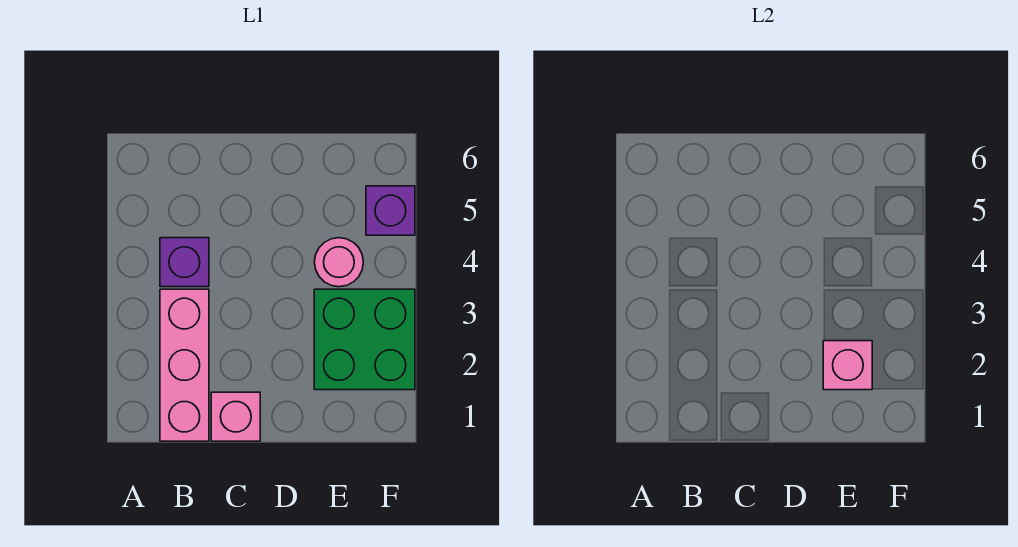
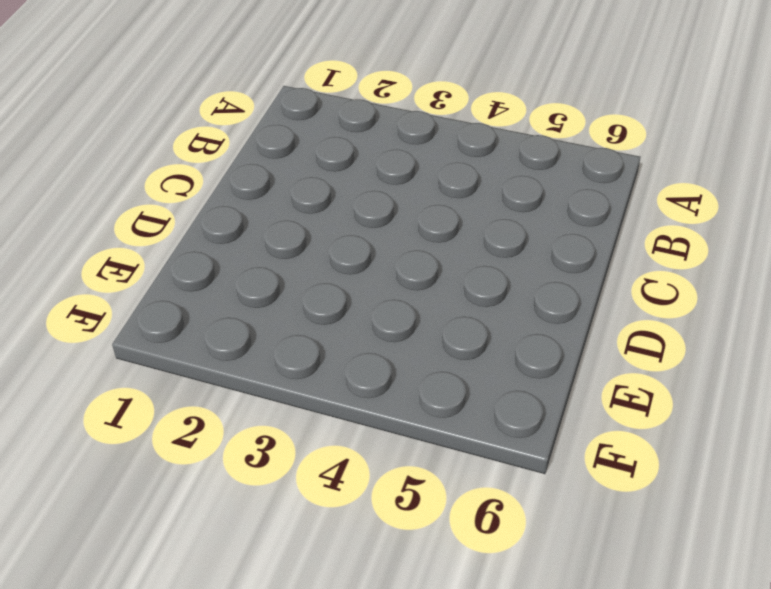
none -> pink brick B1:B3 level 1
none -> purple brick B4 level 1

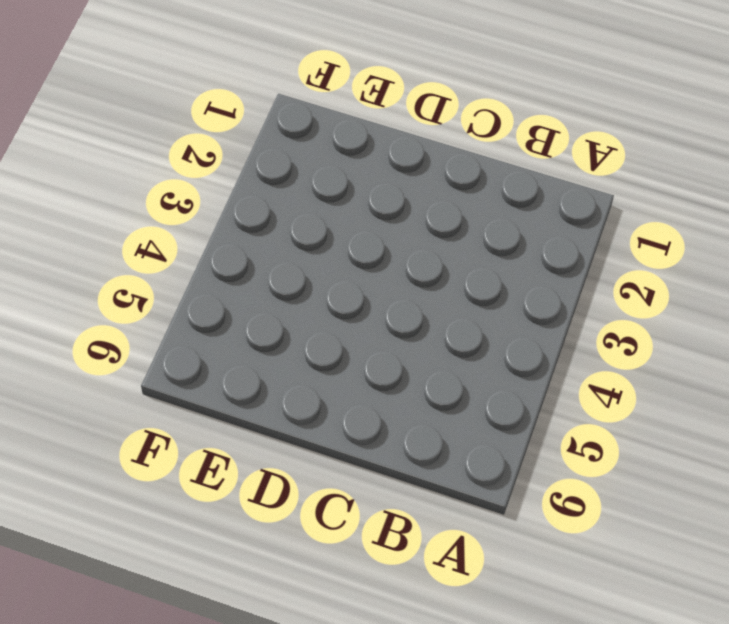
none -> pink brick B1:B3 level 1
none -> purple brick B4 level 1

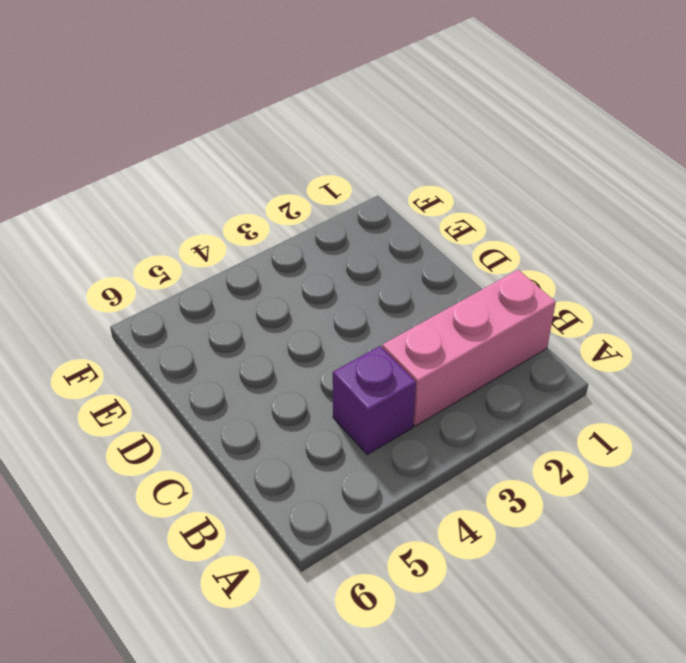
none -> pink brick C1 level 1
none -> green brick E2:F3 level 1

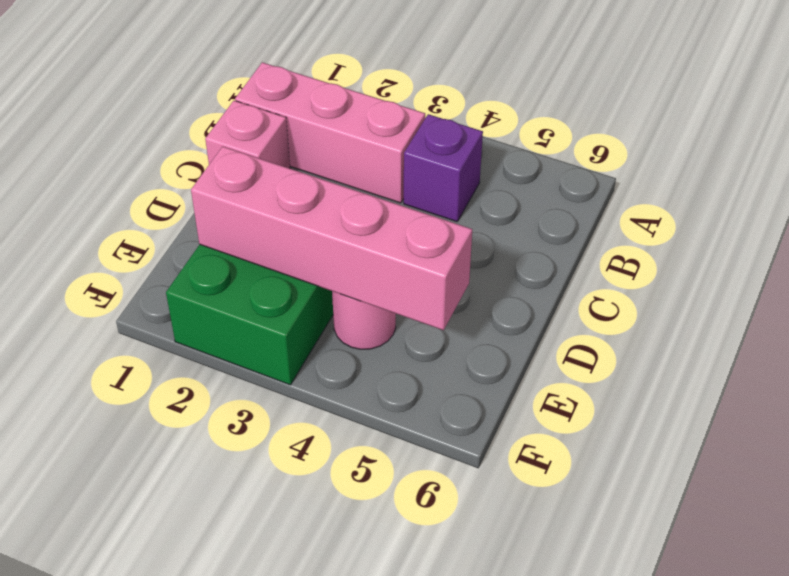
pink brick E2:E5 level 2 -> pink brick E2 level 2
none -> purple brick F5 level 1

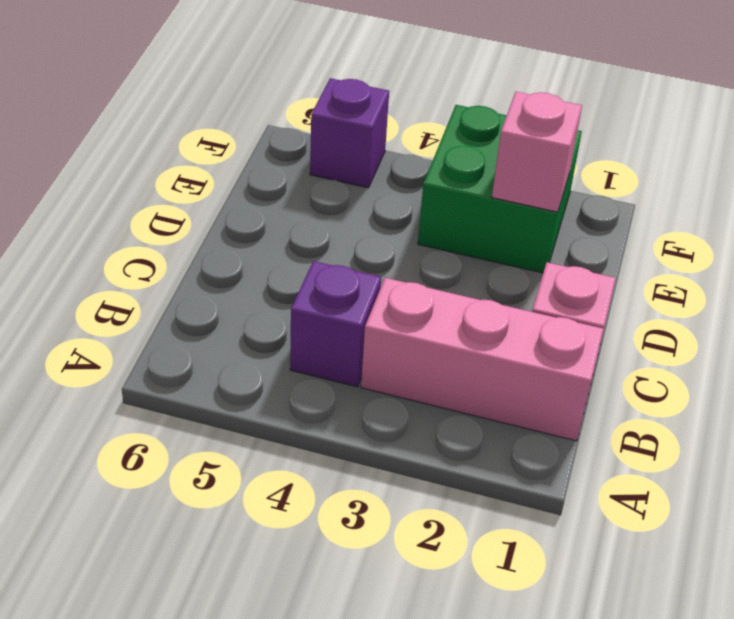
none -> pink round brick E4 level 1

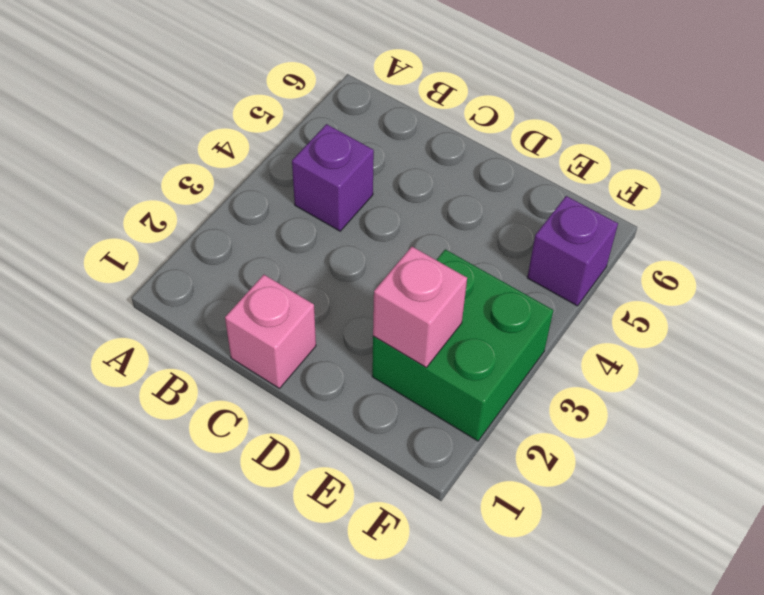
none -> pink brick B1:B3 level 1
none -> pink round brick E4 level 1

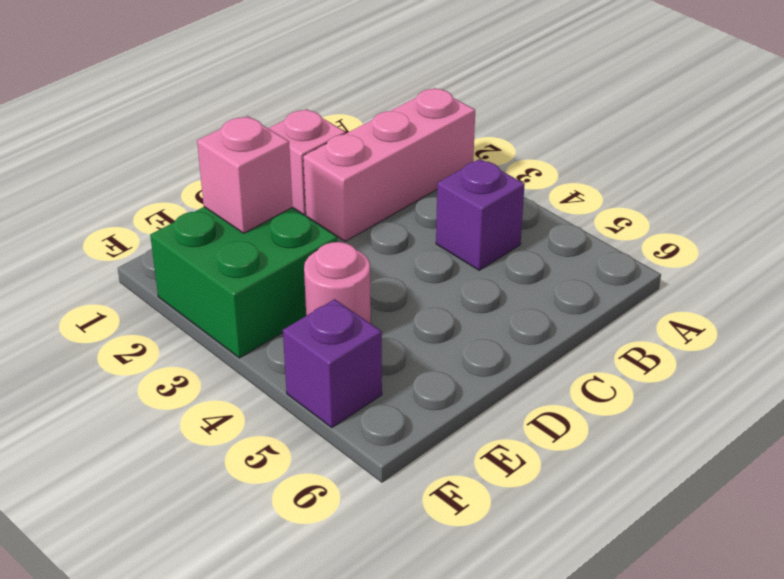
pink brick A2:C2 level 1 -> pink brick B1:B3 level 1

